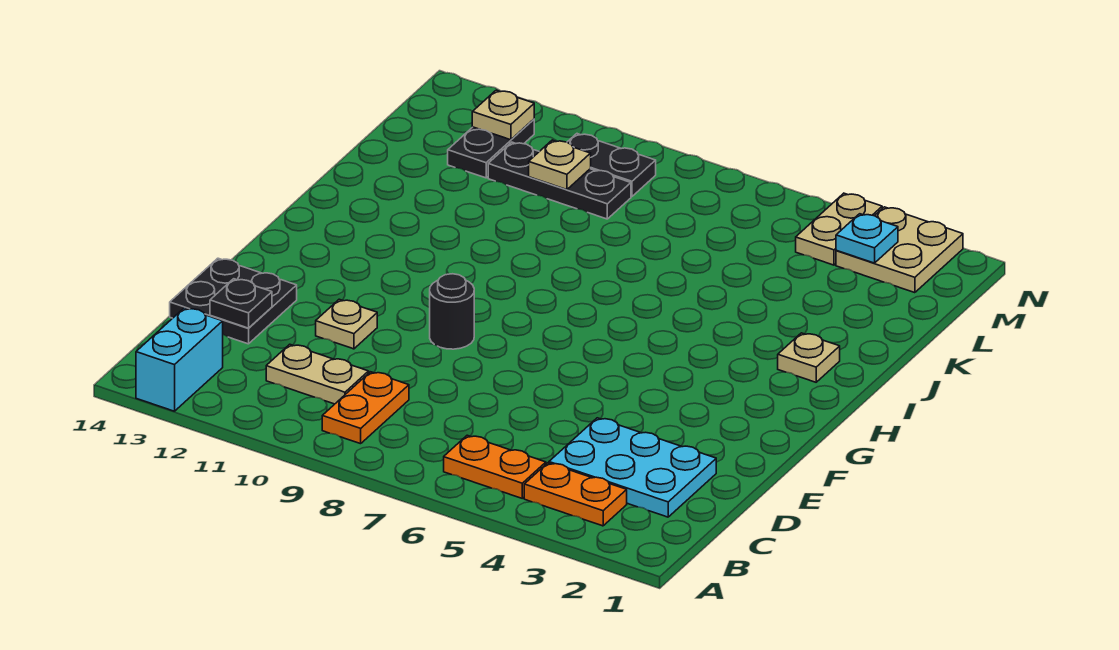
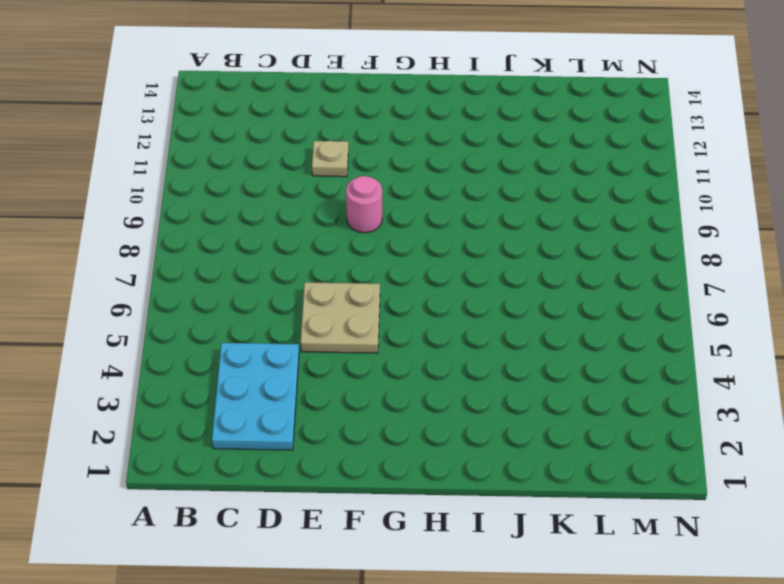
tan plate E5:F6 level 1 -> tan plate M2:N3 level 1
pink round brick F9 level 1 -> black round brick F9 level 1
none -> cyan brick A13:B13 level 1
none -> orange plate B3:B4 level 1
none -> orange plate B5:B6 level 1

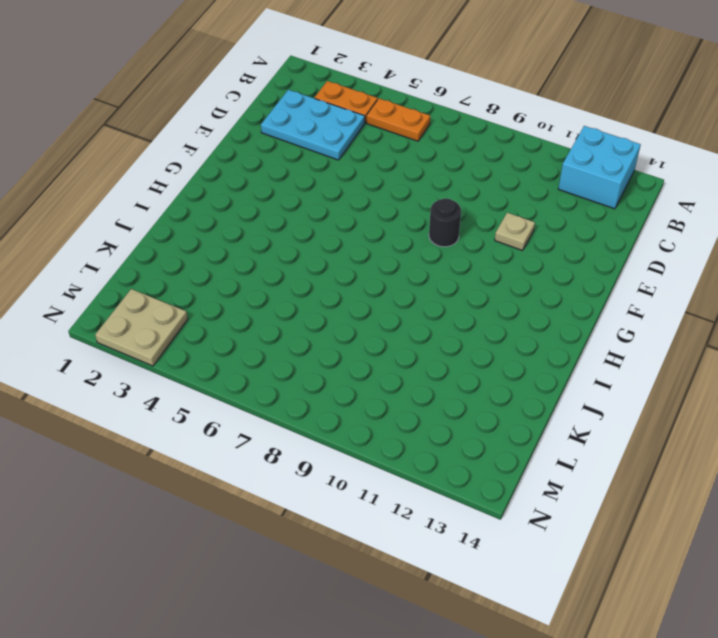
cyan brick A12:B13 level 1 -> cyan brick A13:B13 level 1
none -> orange plate B9:C9 level 1
none -> tan plate C10:C11 level 1
none -> black plate D13:E14 level 1

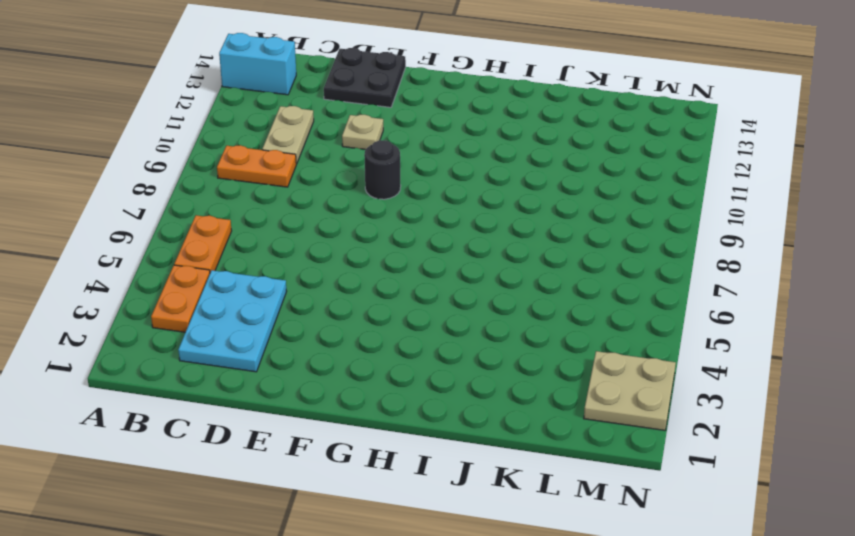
none -> tan plate I2 level 1
none -> black plate L9:L11 level 1
none -> black plate L12:M12 level 1

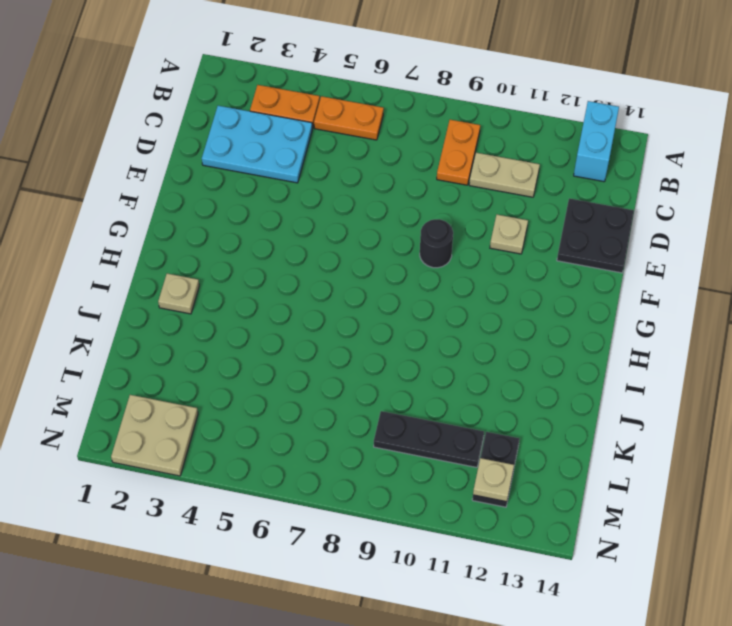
none -> tan plate M4:N4 level 1
none -> black plate M9:M10 level 1
none -> black plate D13 level 2

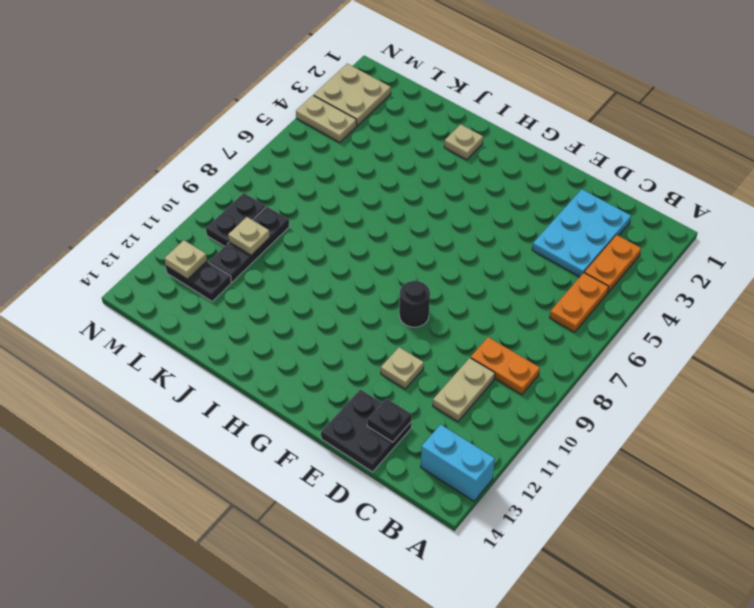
none -> cyan plate M3 level 2

